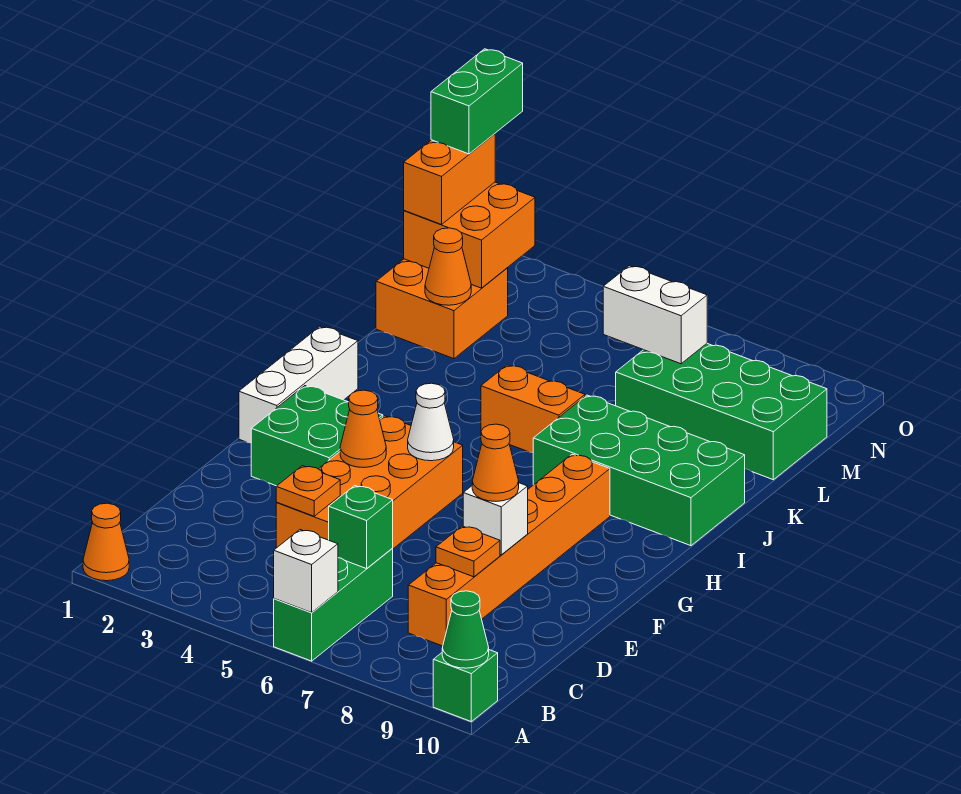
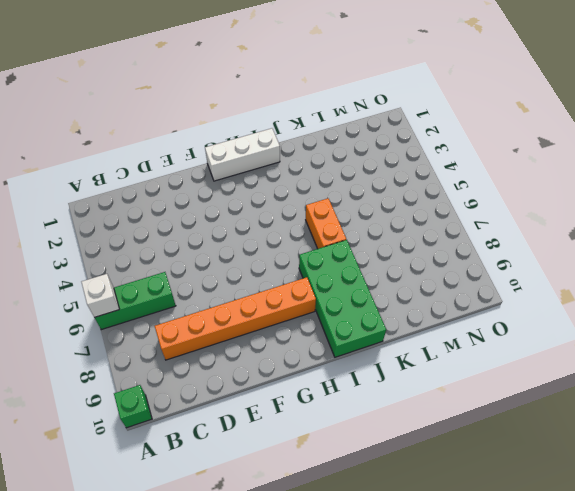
none -> orange cone A1 level 1
none -> orange brick D4:G5 level 1
none -> green brick F2:G3 level 1

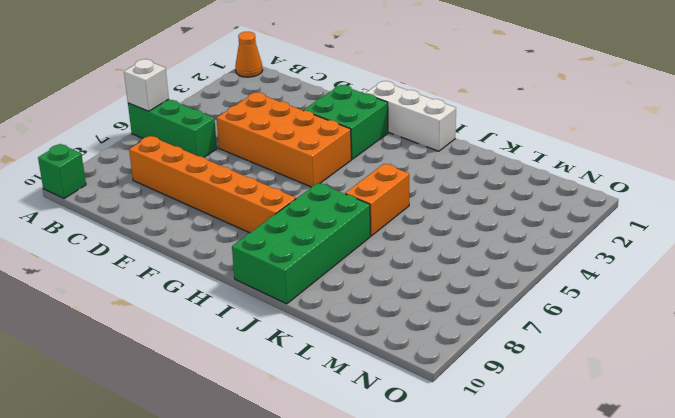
none -> orange brick L1:M2 level 1
none -> green brick L7:M10 level 1
none -> green cone A10 level 2

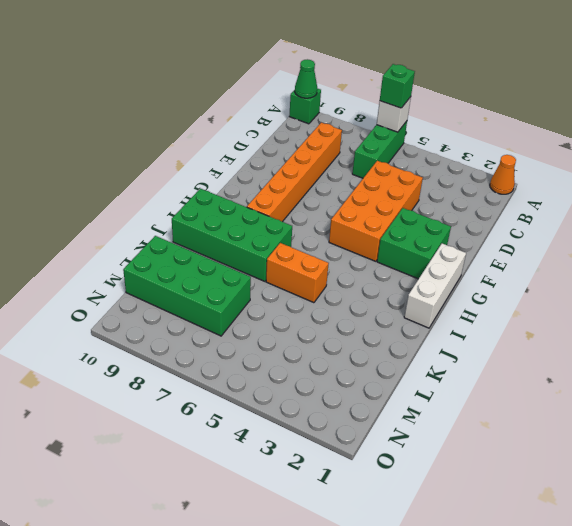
green brick A6 level 3 -> green brick C6 level 2
none -> orange brick L1:M2 level 1
none -> orange plate D4 level 2
none -> orange plate D8 level 2

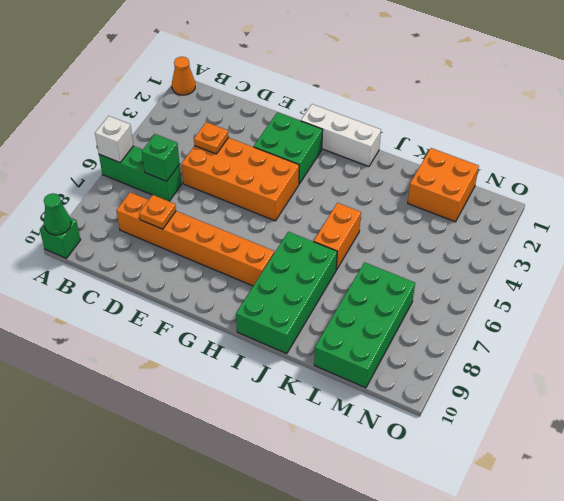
none -> white brick E8 level 2
none -> orange cone F4 level 2
none -> white cone G5 level 2

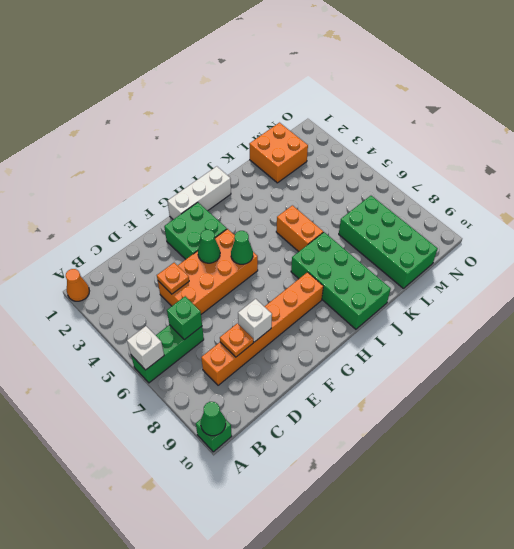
green cone F4 level 2 -> orange cone F4 level 2
green cone G5 level 2 -> white cone G5 level 2
none -> orange cone L2 level 2
none -> orange brick M1:N2 level 2
none -> white brick M6:M7 level 2

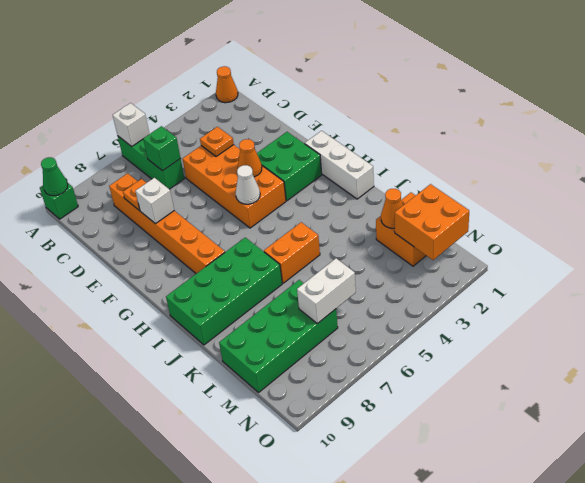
none -> orange cone E8 level 3
none -> orange brick M1:N1 level 3
none -> green brick N1:O1 level 4

